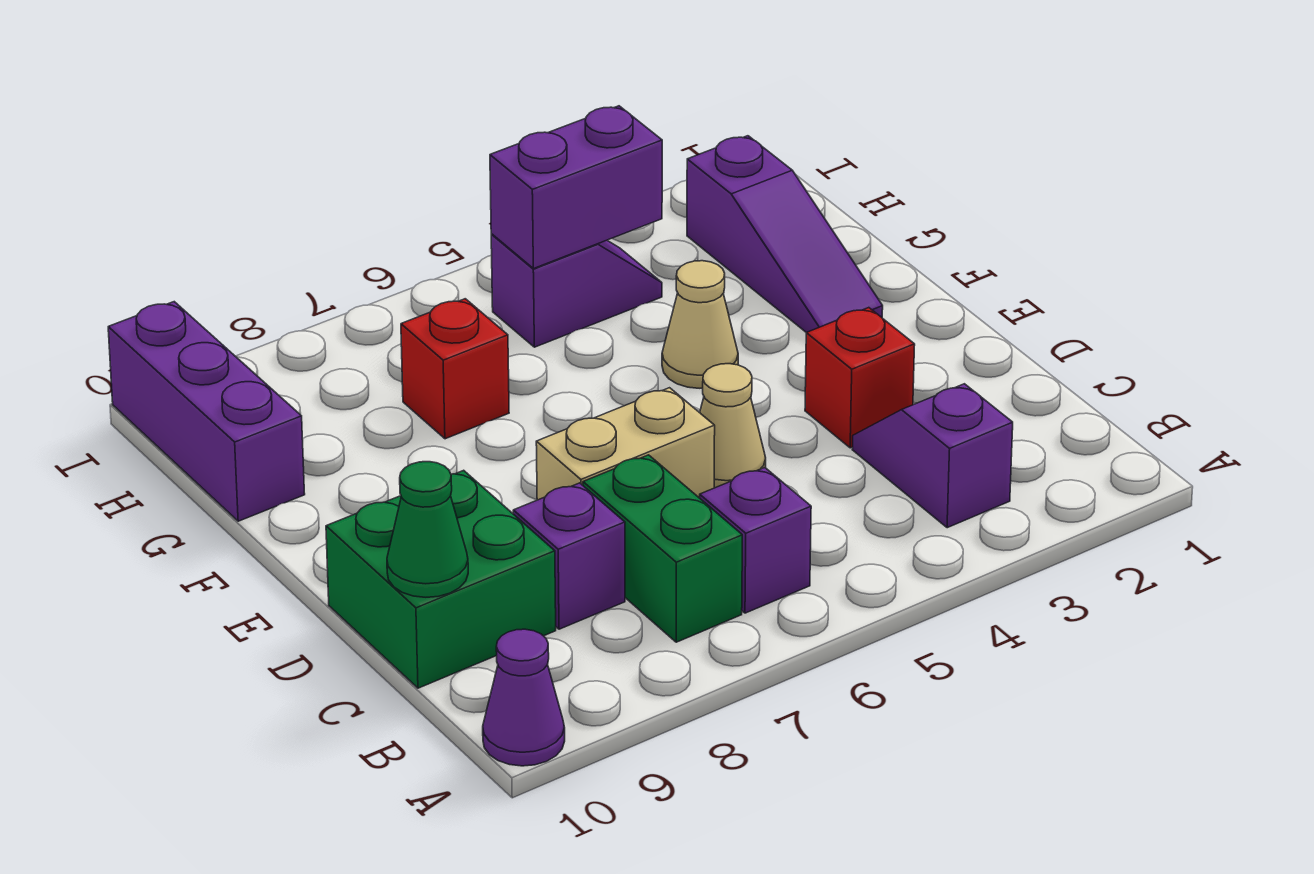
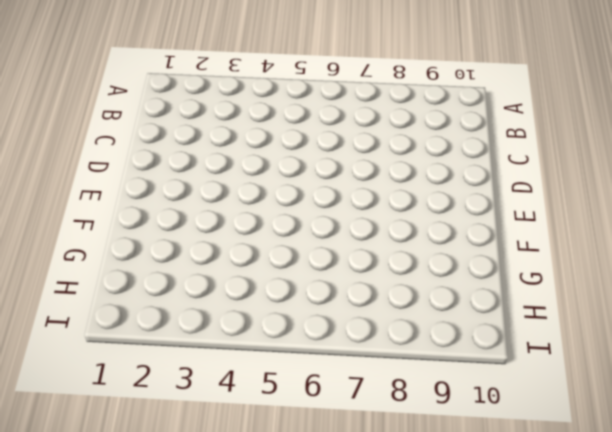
none -> purple cone A10 level 1
none -> purple slope B3:C3 level 1 top B
none -> purple brick B6 level 1

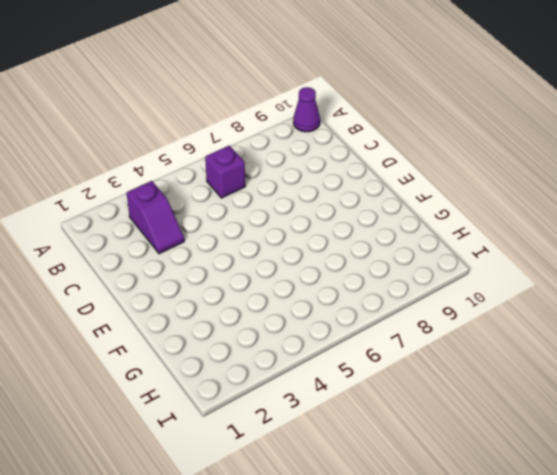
none -> green brick B7:C7 level 1
none -> purple brick C8 level 1
none -> green brick C9:D10 level 1

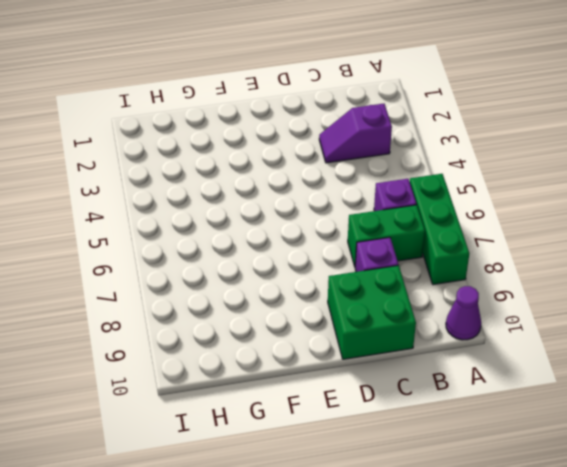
green brick A6:A8 level 1 -> none
none -> red brick D3 level 1
none -> tan cone D5 level 1
none -> tan brick D6:D7 level 1

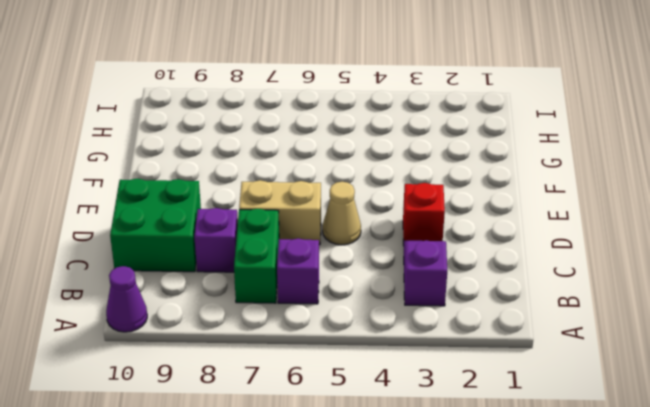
none -> purple slope F2:H2 level 1 top H
none -> tan cone F4 level 1
none -> red brick G7 level 1

